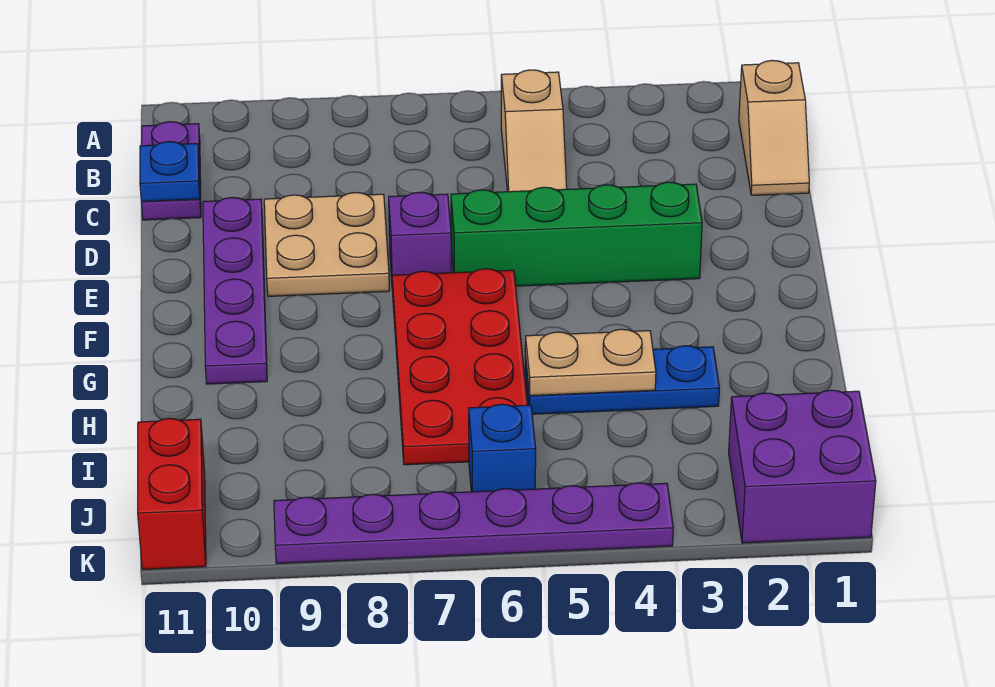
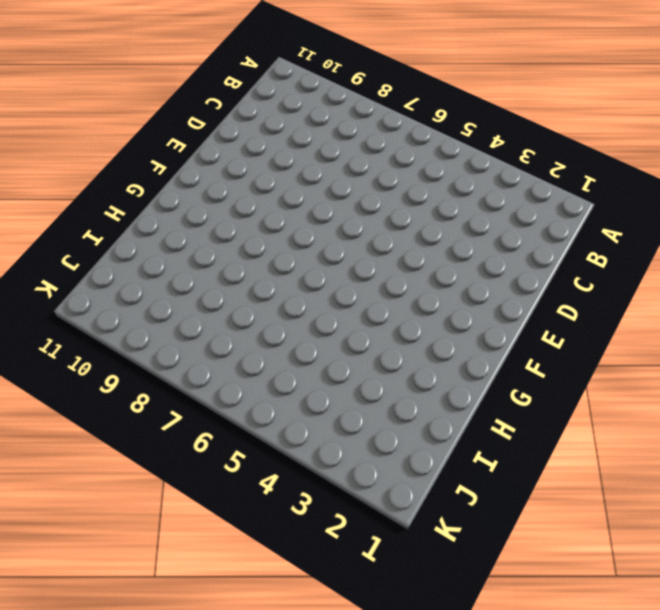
none -> tan slope B1:C1 level 1 top B
none -> tan slope B5:C5 level 1 top B
none -> purple plate B11:C11 level 1

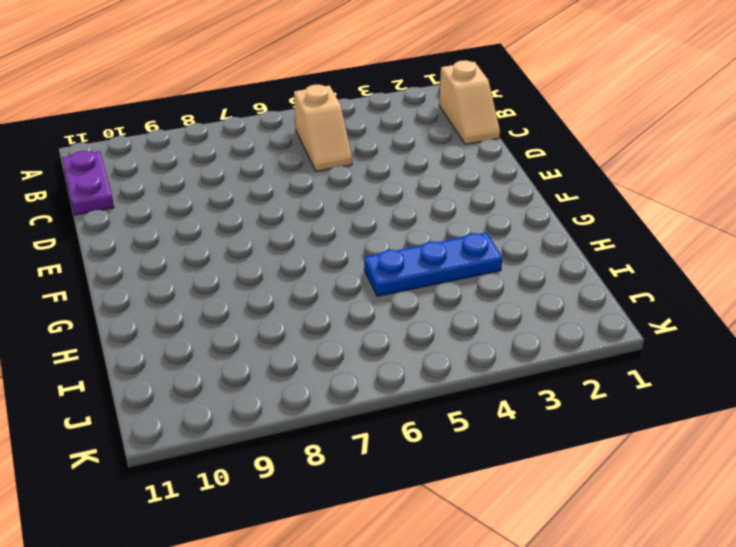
none -> tan plate D8:E9 level 1
none -> purple plate D10:G10 level 1
none -> green brick E3:E6 level 1

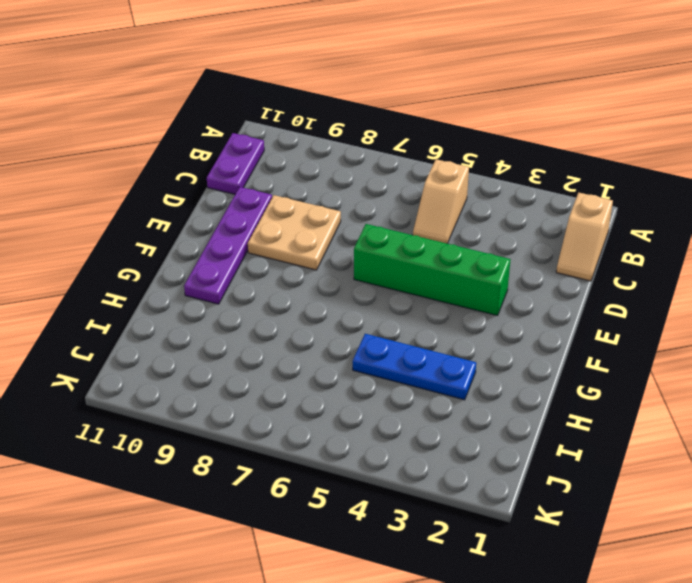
none -> purple brick E7 level 1
none -> red plate F6:I7 level 1
none -> purple brick J1:K2 level 1

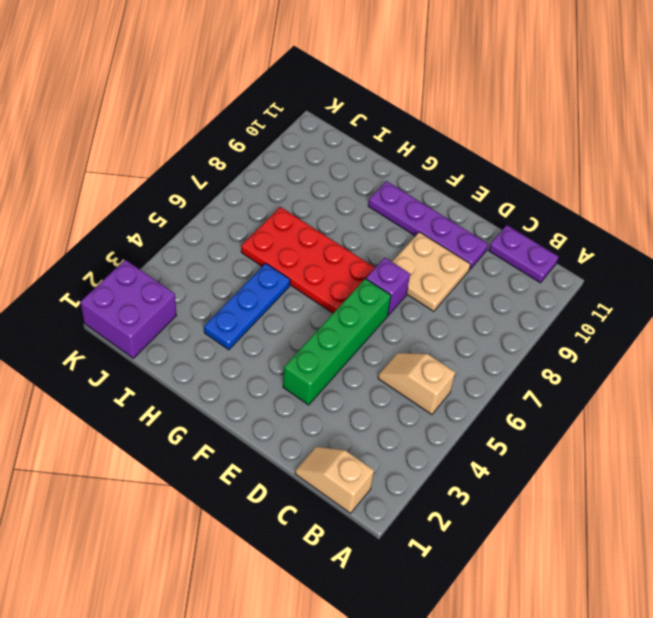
none -> blue brick J6 level 1
none -> red brick J11:K11 level 1
none -> purple plate K4:K9 level 1

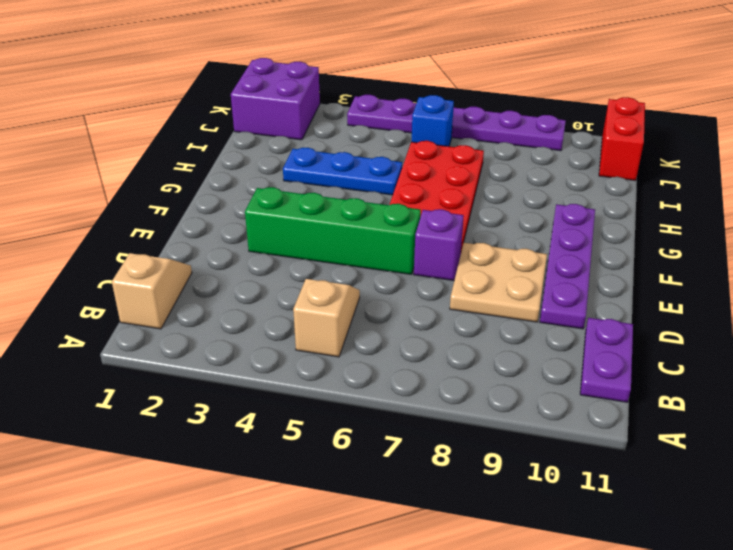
none -> blue plate C11 level 2
none -> tan plate H4:H5 level 2

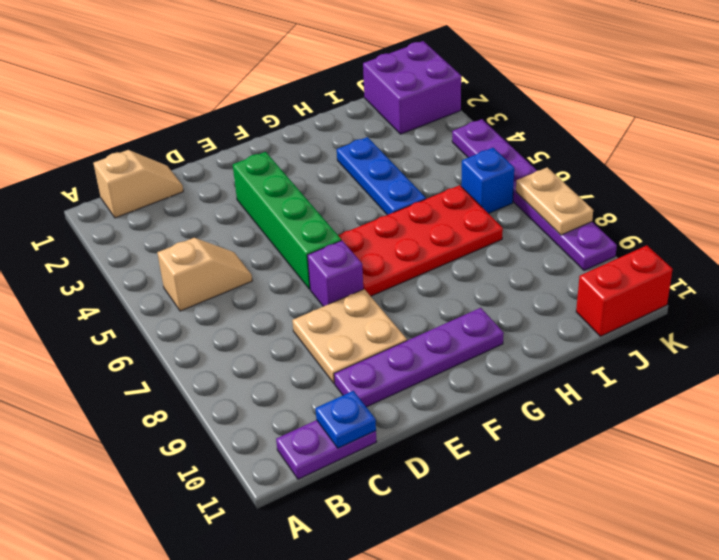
tan plate K7:K8 level 2 -> tan plate H4:H5 level 2

